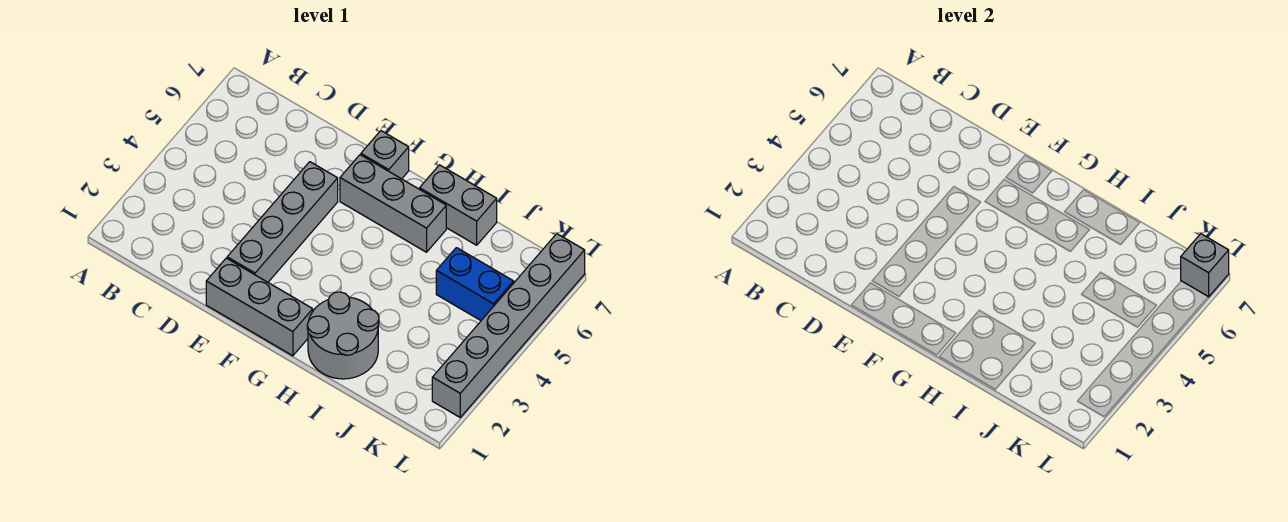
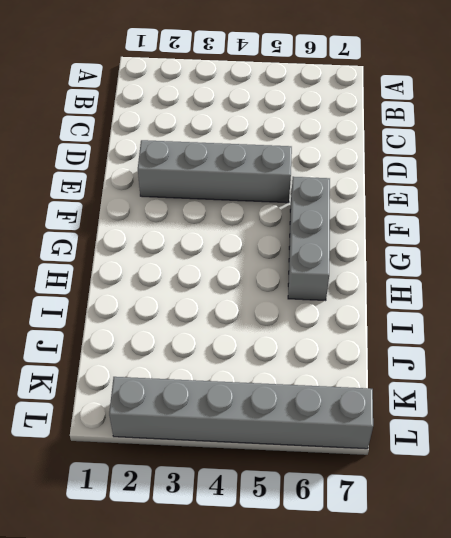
none -> grey brick E1:G1 level 1
none -> grey brick F7 level 1

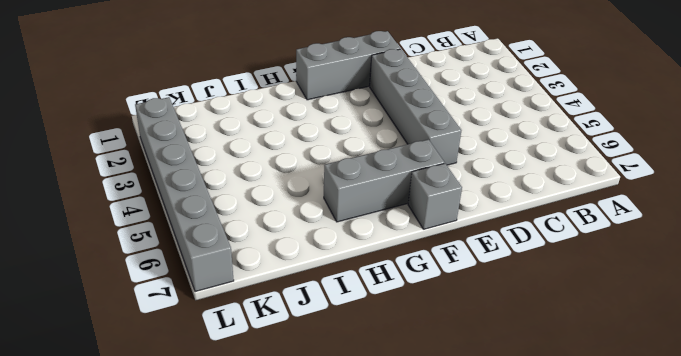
none -> grey round brick H1:I2 level 1
none -> grey brick H7:I7 level 1

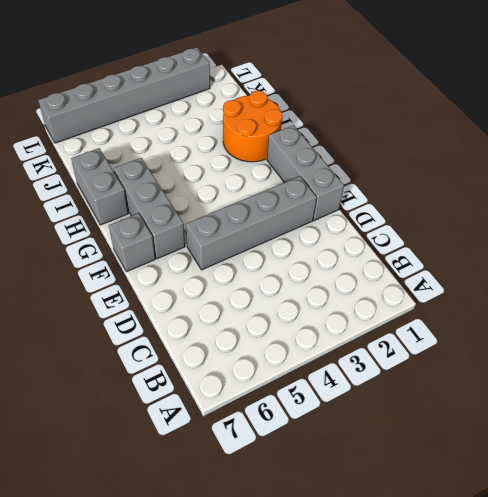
orange round brick H1:I2 level 1 -> grey round brick H1:I2 level 1
none -> blue brick J5:K5 level 1
none -> grey brick L7 level 2

